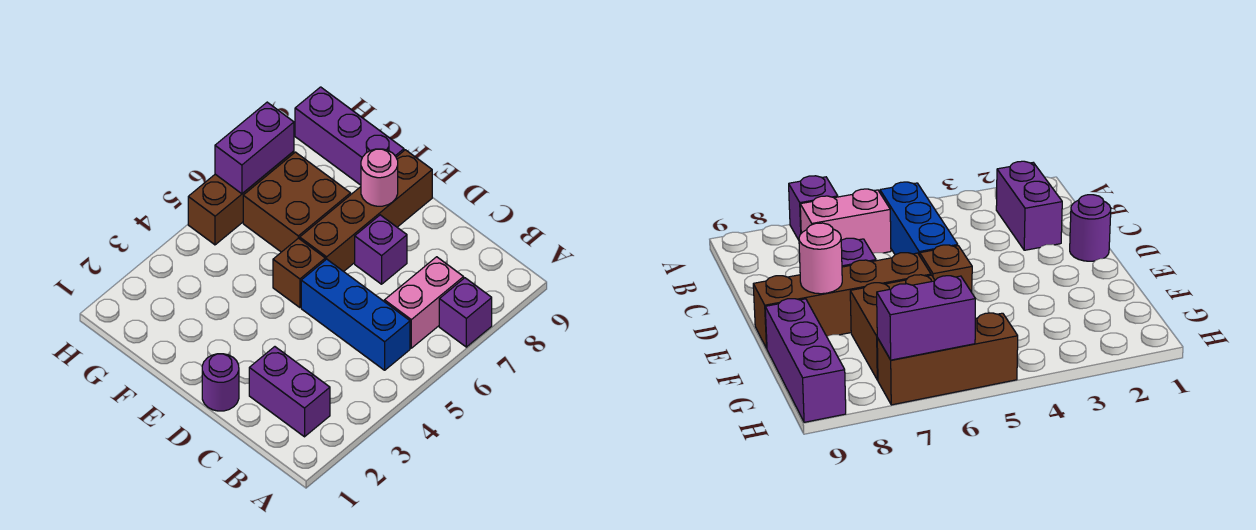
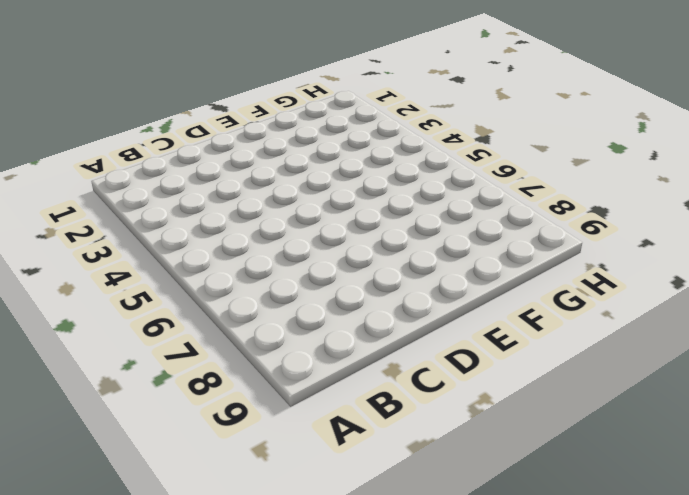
none -> purple brick A7 level 1
none -> purple brick B2:C2 level 1
none -> blue brick B5:D5 level 1

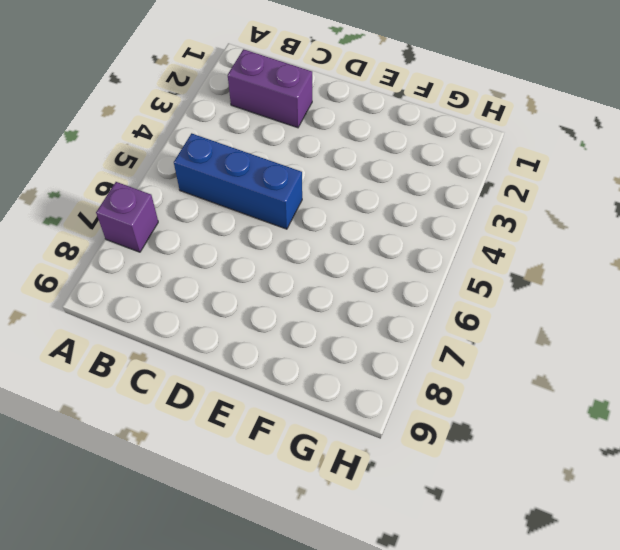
none -> pink brick B6:B7 level 1
none -> purple round brick D1 level 1
none -> purple brick D7 level 1

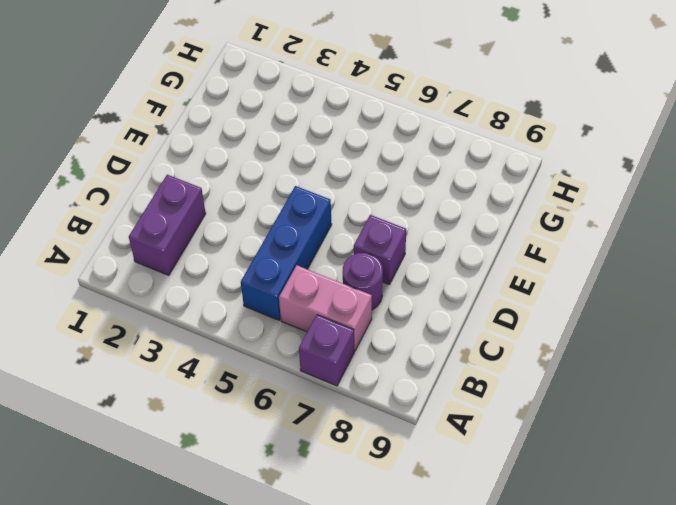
purple round brick C7 level 1 -> purple round brick D1 level 1
none -> brown brick E5 level 1
none -> brown brick E6:E9 level 1
none -> brown brick F6:G7 level 1

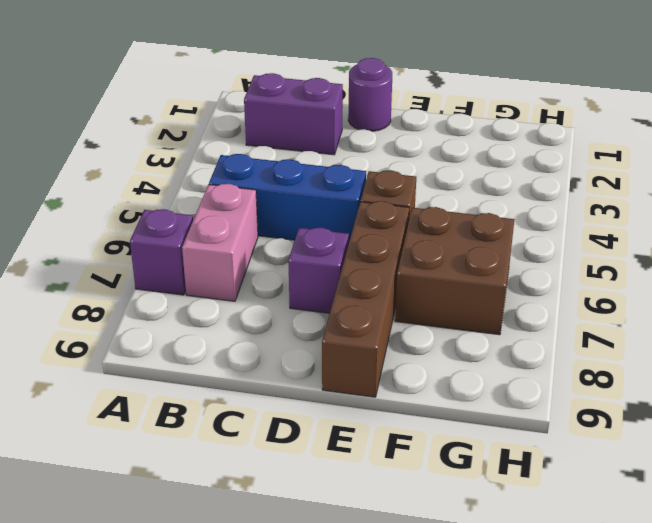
none -> purple brick F9:H9 level 1
none -> brown brick H5:H7 level 1
none -> pink round brick E8 level 2

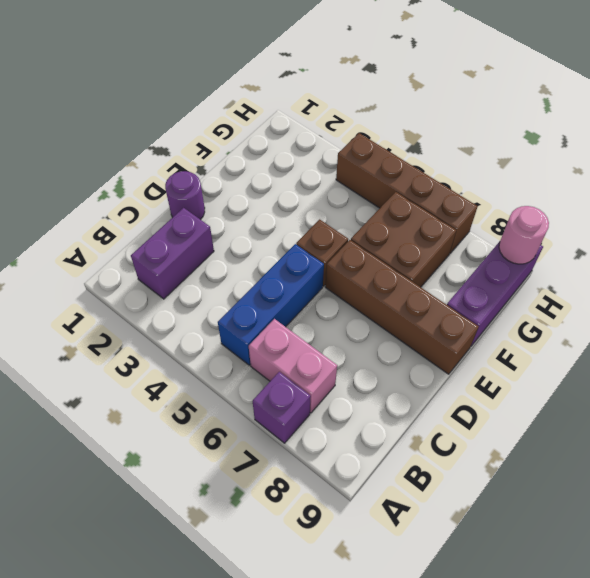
brown brick H4:H7 level 1 -> brown brick H5:H7 level 1
pink round brick H9 level 2 -> pink round brick E8 level 2
none -> purple brick D7 level 1
none -> purple brick H6:H7 level 2

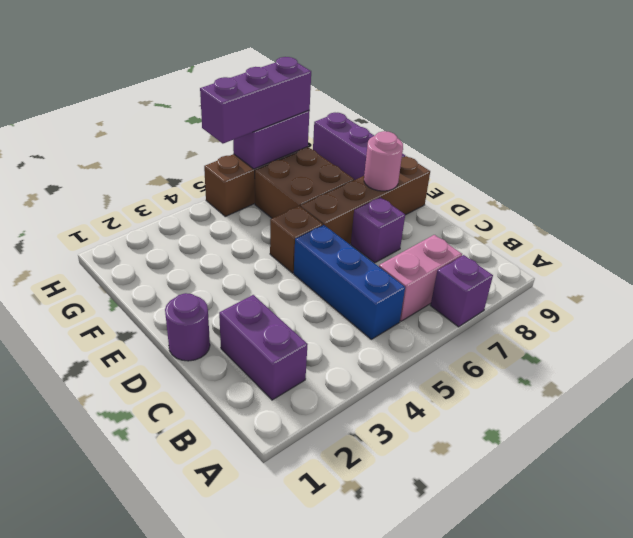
purple brick H5:H7 level 3 -> none

